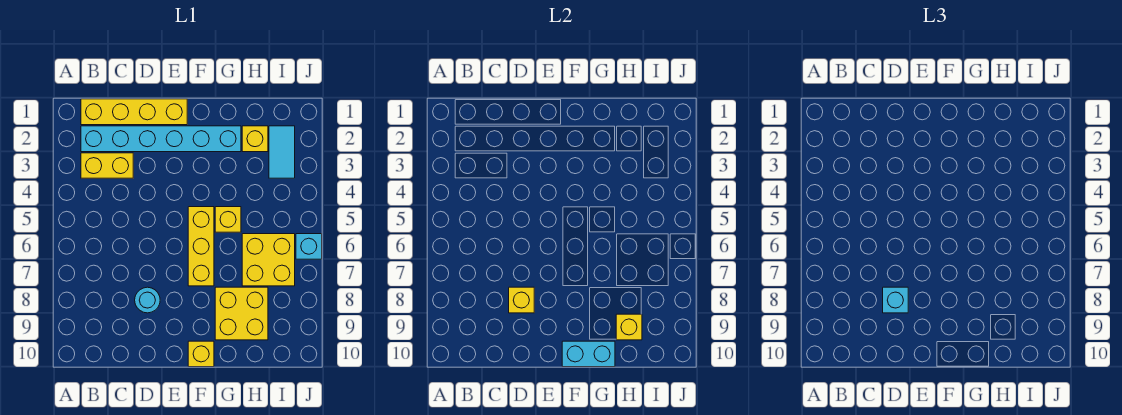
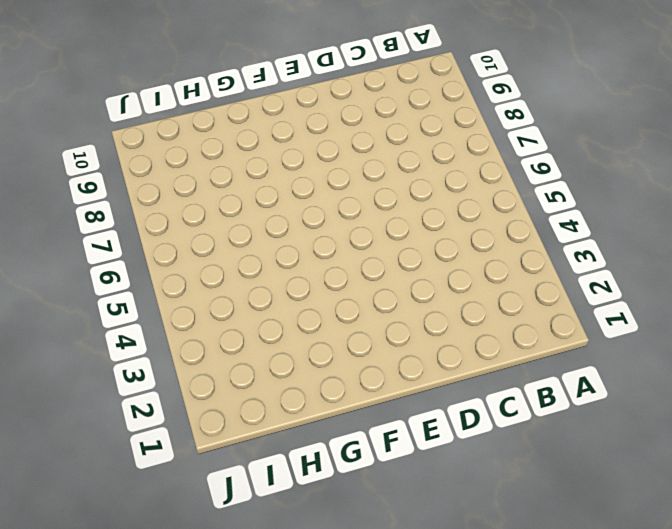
none -> yellow brick B1:E1 level 1
none -> cyan brick B2:G2 level 1
none -> yellow brick B3:C3 level 1

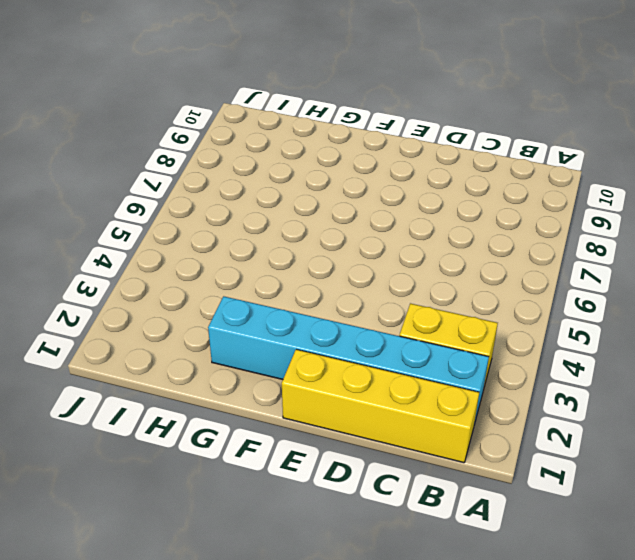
none -> cyan round brick D8 level 1
none -> yellow brick F5:F7 level 1
none -> yellow brick F10 level 1

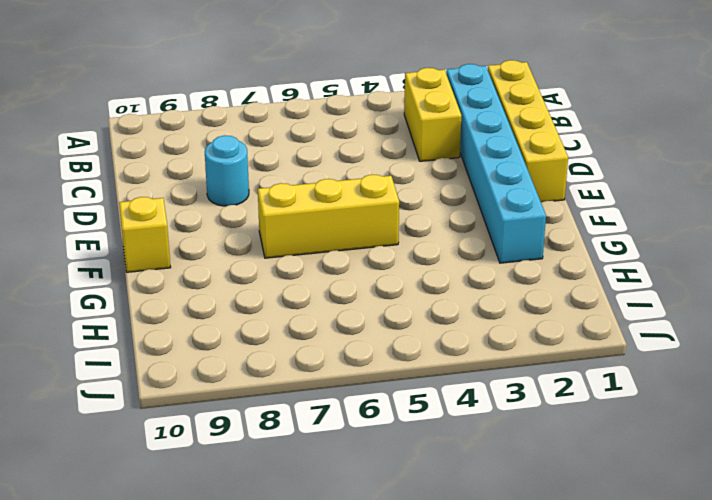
none -> yellow brick G5 level 1
none -> yellow brick G8:H9 level 1
none -> yellow brick H2 level 1

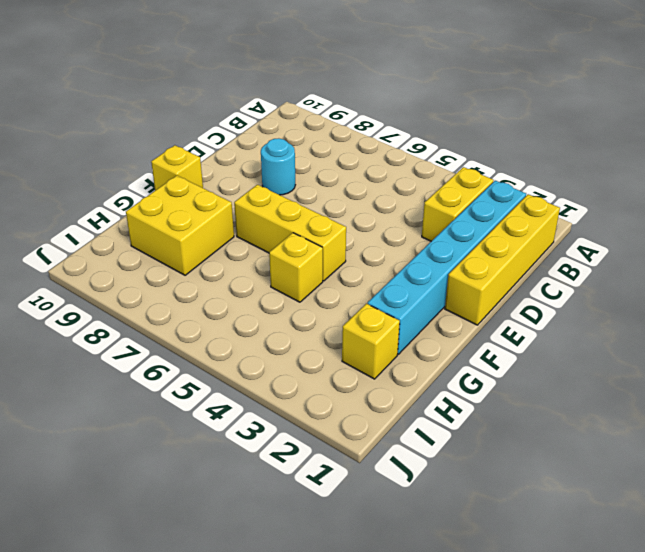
none -> yellow brick H6:I7 level 1
none -> cyan tile I2:I3 level 1
none -> cyan brick J6 level 1

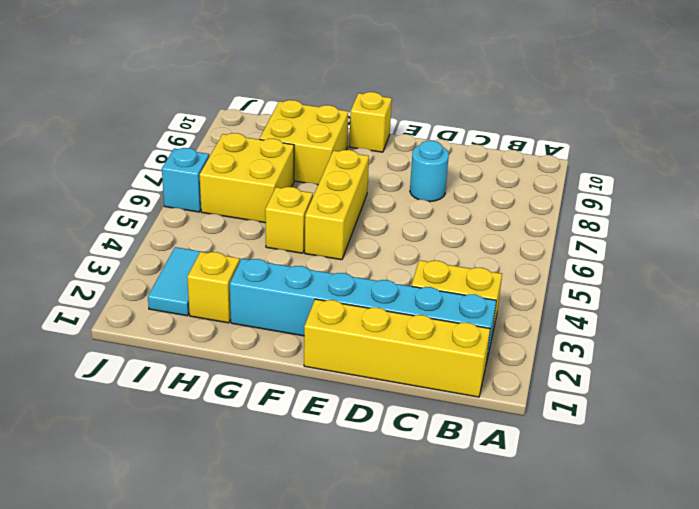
none -> yellow brick D8 level 2
none -> cyan brick F10:G10 level 2
none -> yellow brick H9 level 2

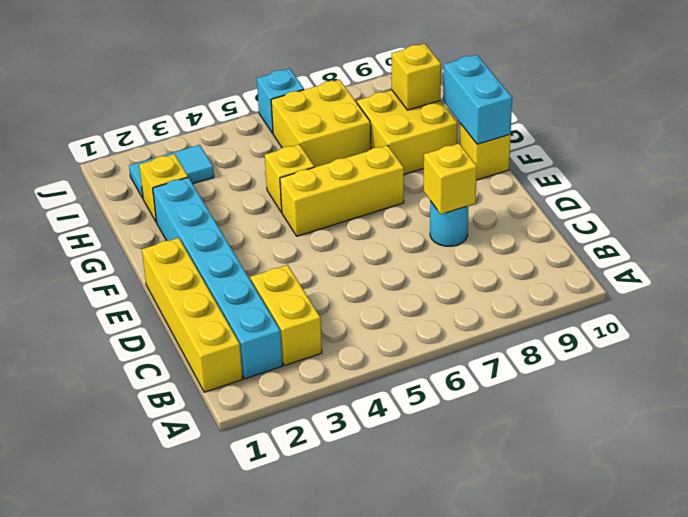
none -> cyan brick D8 level 3

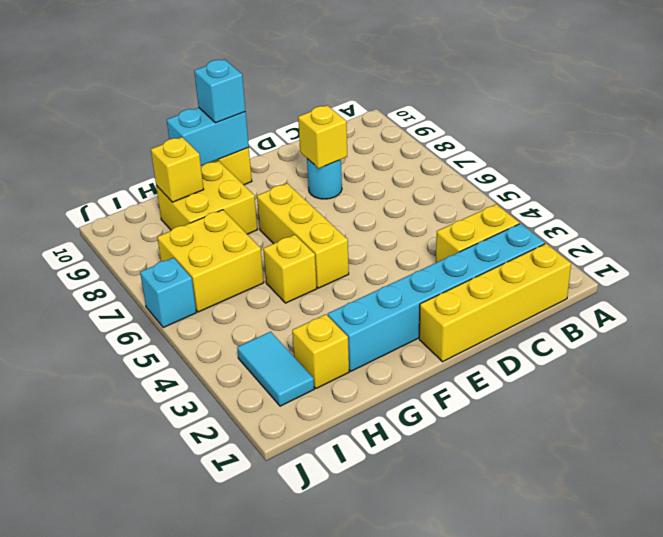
cyan brick F10 level 3 -> cyan brick D8 level 3

